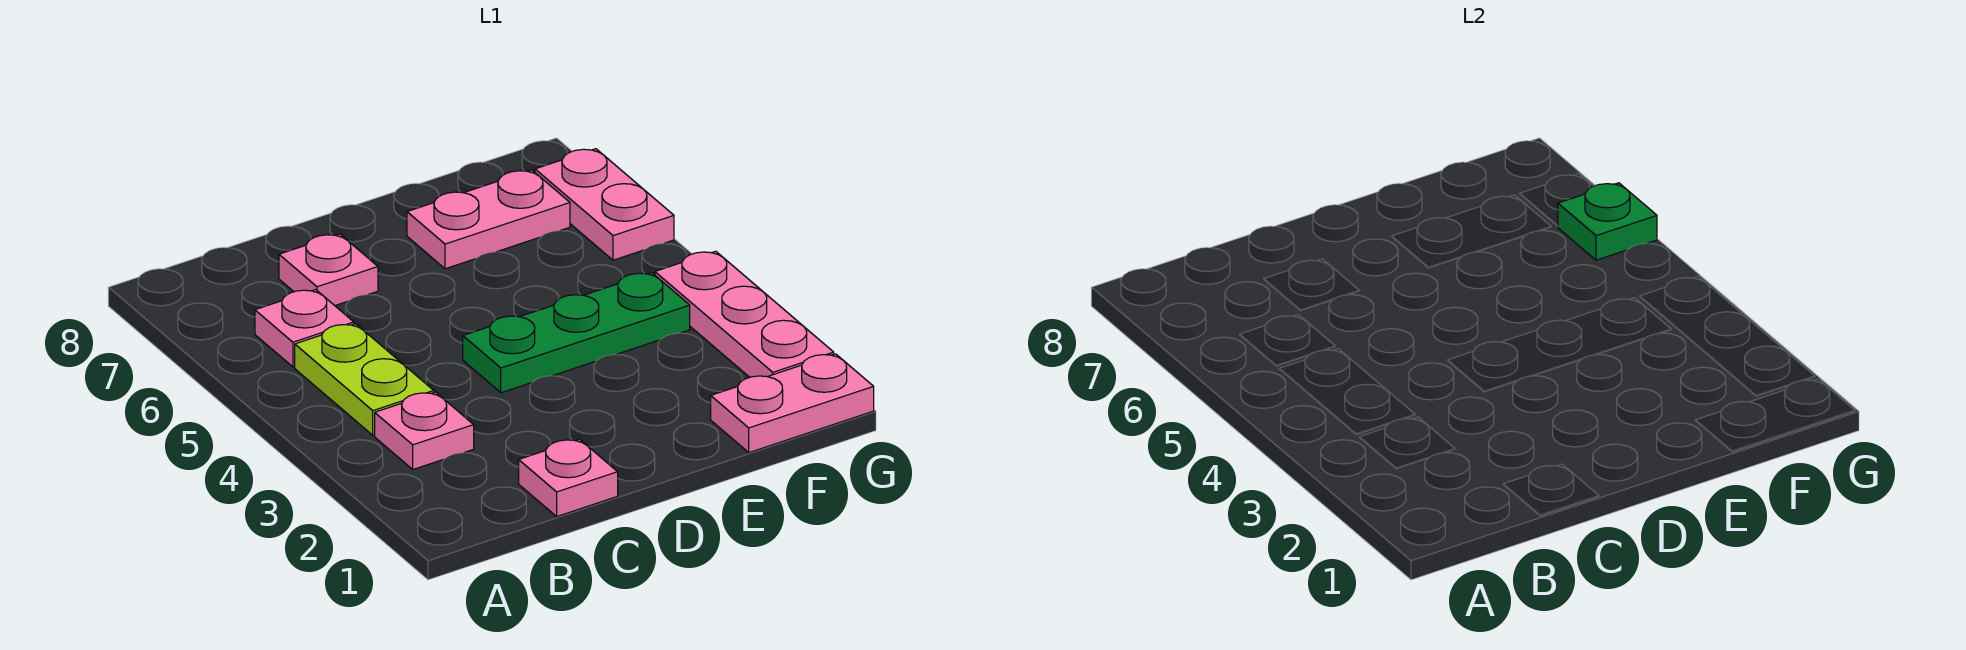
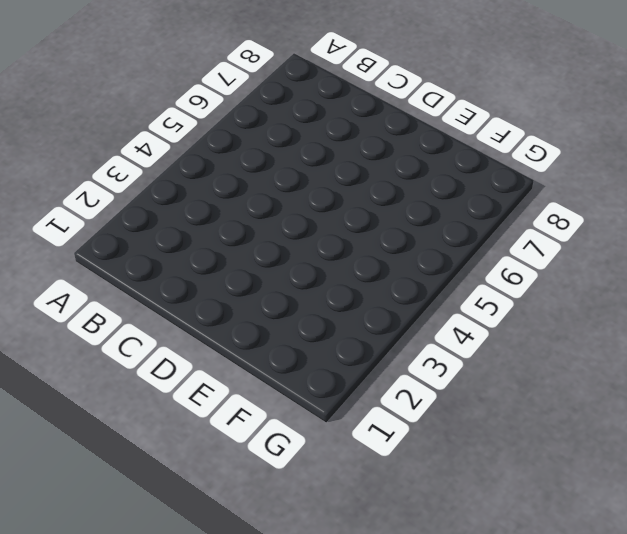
none -> pink plate B3 level 1
none -> lime plate B4:B5 level 1

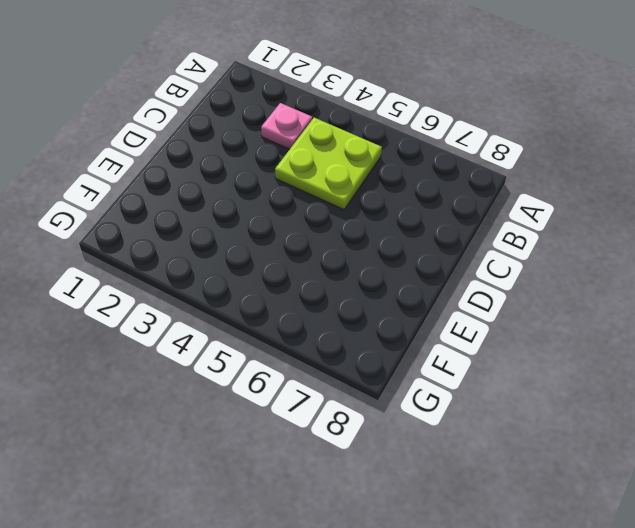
lime plate B4:C5 level 1 -> lime plate B4:B5 level 1
none -> pink plate B6 level 1
none -> pink plate C1 level 1

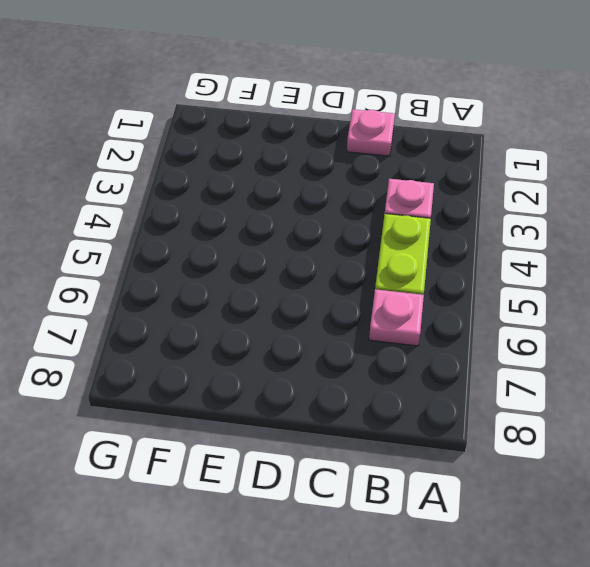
none -> pink plate C7 level 1
none -> green plate D4:F4 level 1

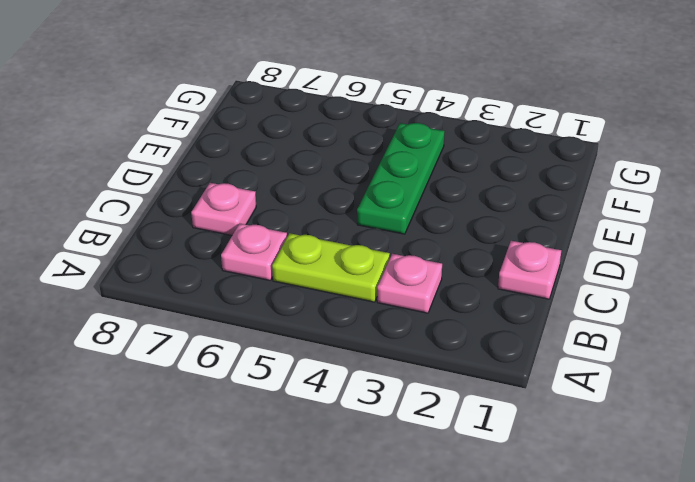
none -> pink plate E7:F7 level 1
none -> pink plate F1:G1 level 1

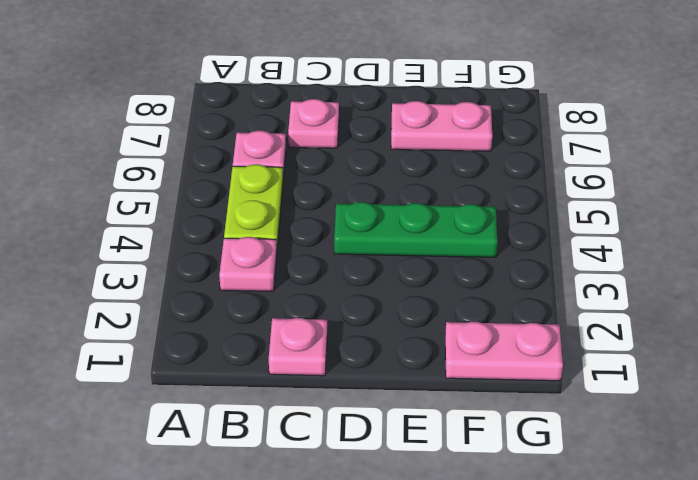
none -> pink plate G2:G4 level 1
none -> pink plate G6:G7 level 1

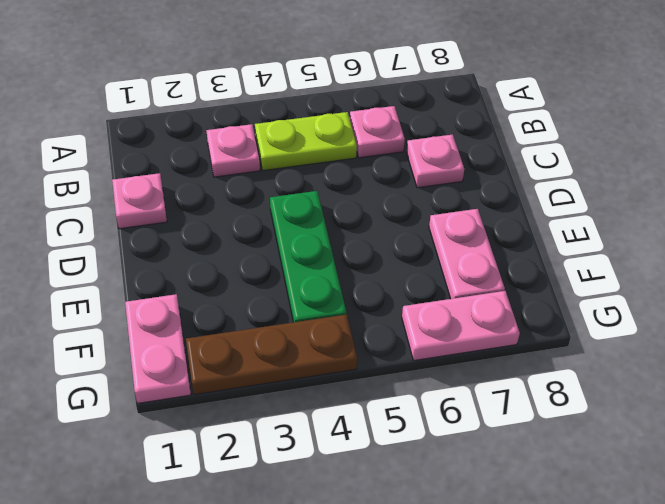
brown plate G2:G4 level 1 -> pink plate G2:G4 level 1
none -> green plate G6 level 2

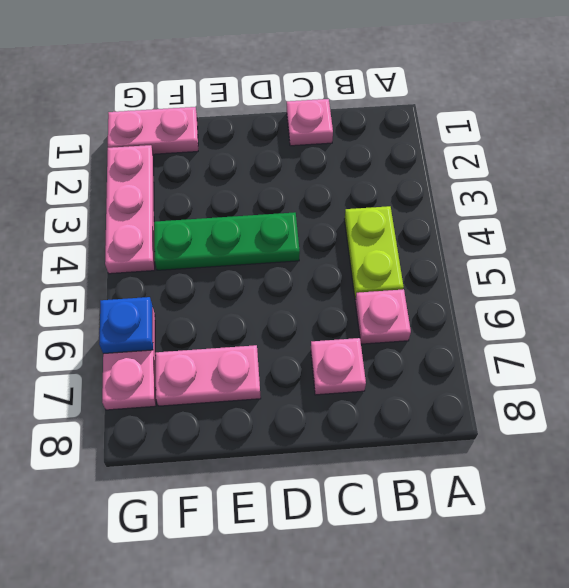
blue plate G6 level 2 -> green plate G6 level 2
none -> pink plate B3 level 1

